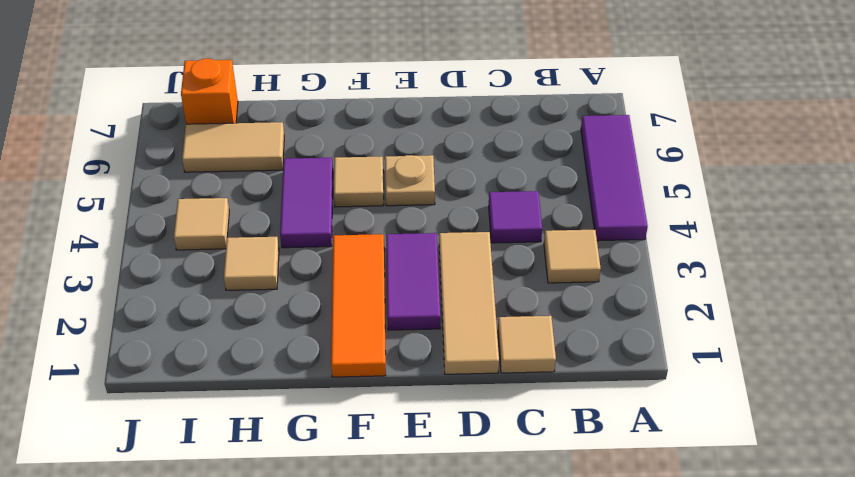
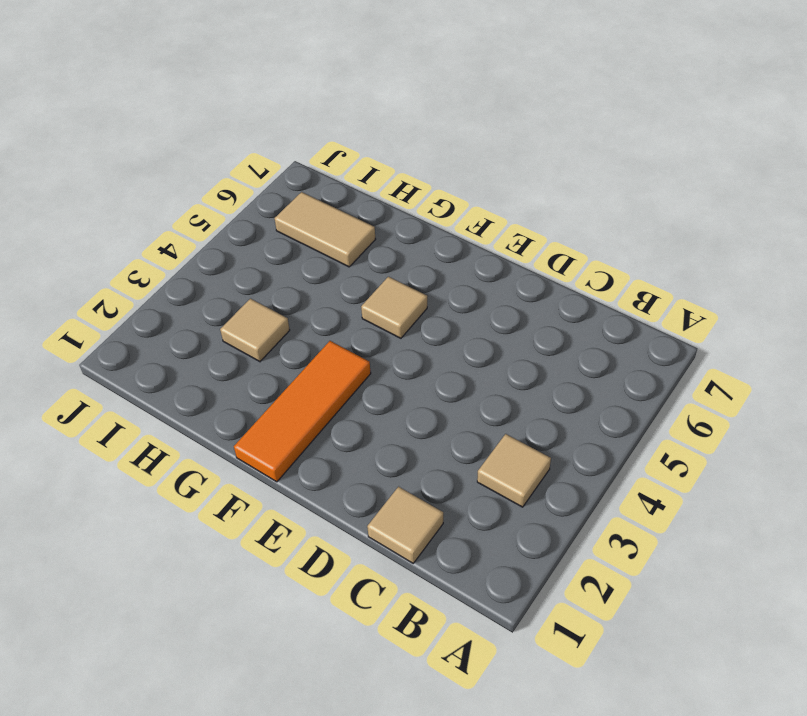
none -> purple tile A4:A6 level 1
none -> purple tile C4 level 1
none -> tan tile D1:D3 level 1

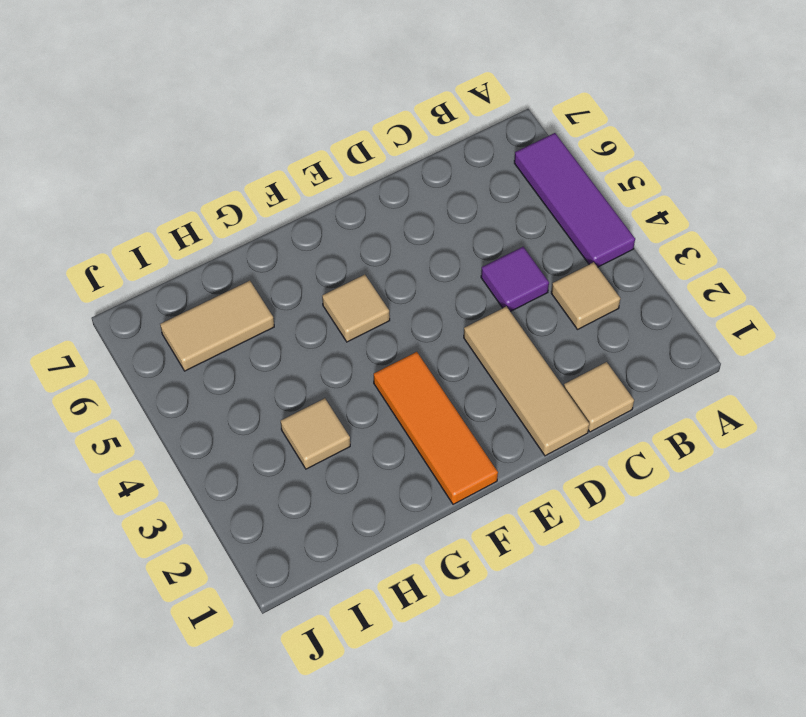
none -> purple tile E2:E3 level 1
none -> tan plate E5 level 1
none -> purple tile G4:G5 level 1

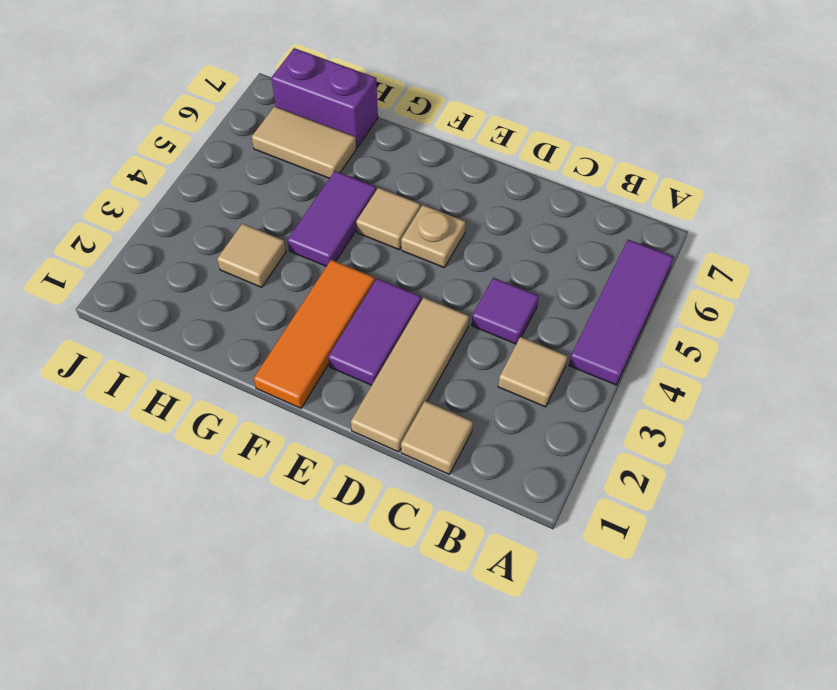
purple brick H7:I7 level 1 -> orange brick I7 level 1
none -> tan tile I4 level 1

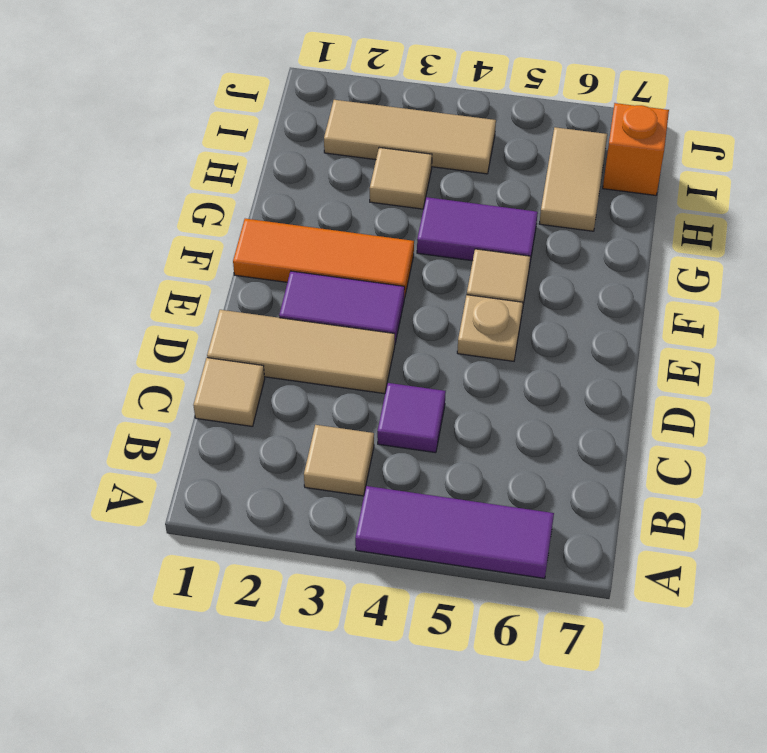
tan tile I2:I4 level 1 -> tan tile I4 level 1

